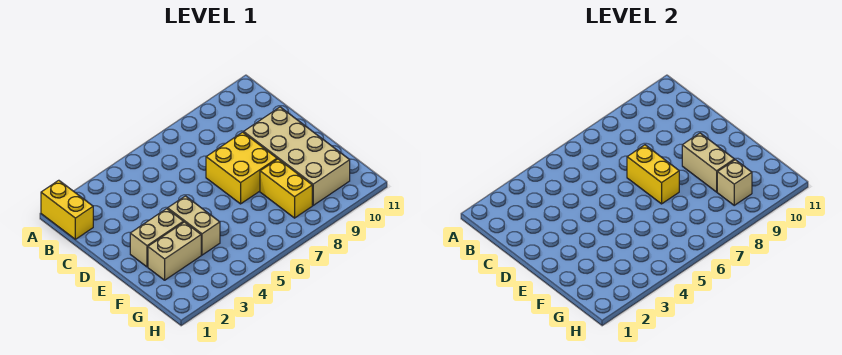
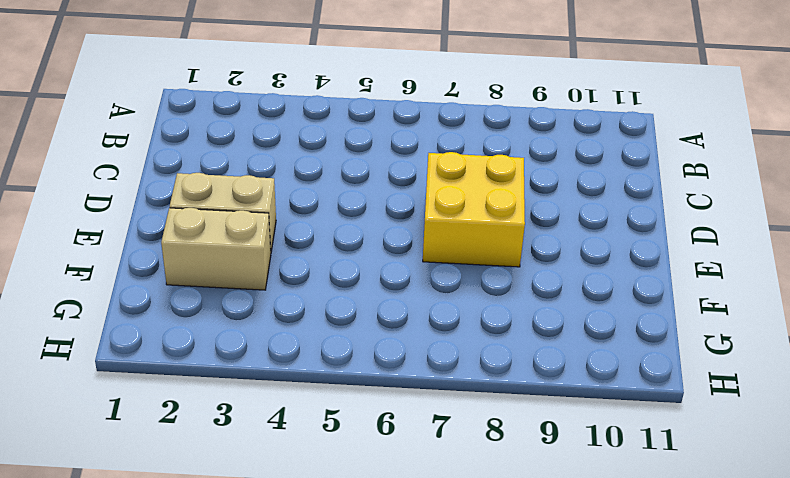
none -> yellow brick A1:B1 level 1
none -> tan brick D9:G10 level 1

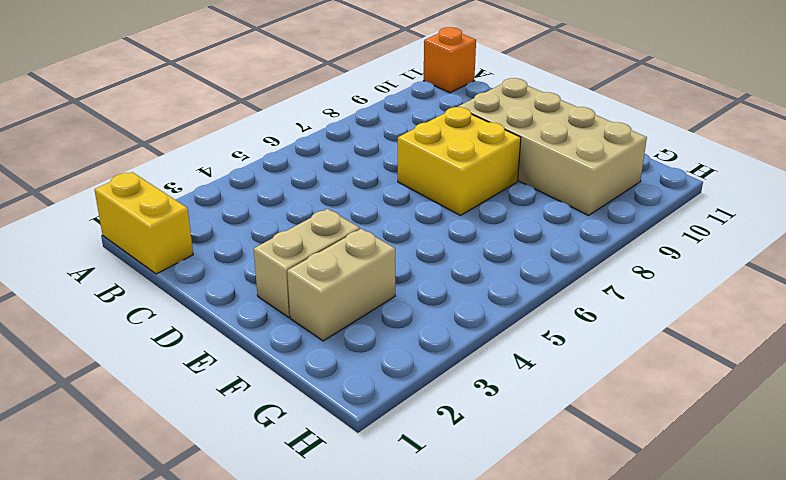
orange brick A11 level 1 -> none
none -> tan brick E4:F4 level 1
none -> yellow brick F8:G8 level 1

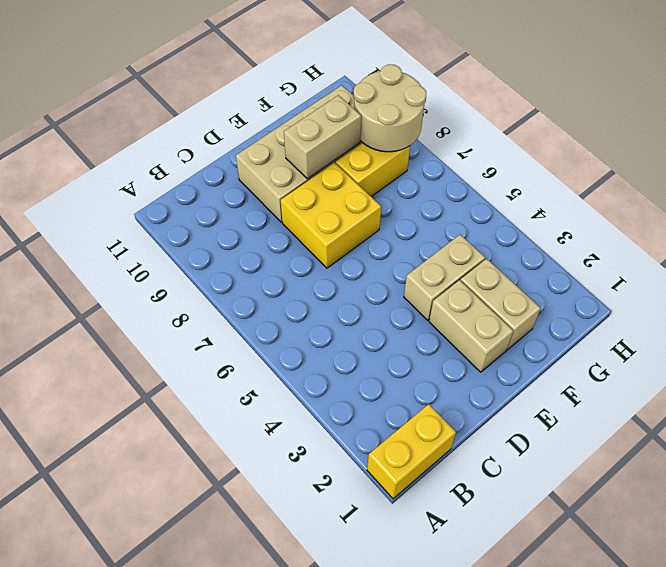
tan round brick G8:H9 level 2 -> tan brick G9 level 2
none -> yellow brick D7:E7 level 2

